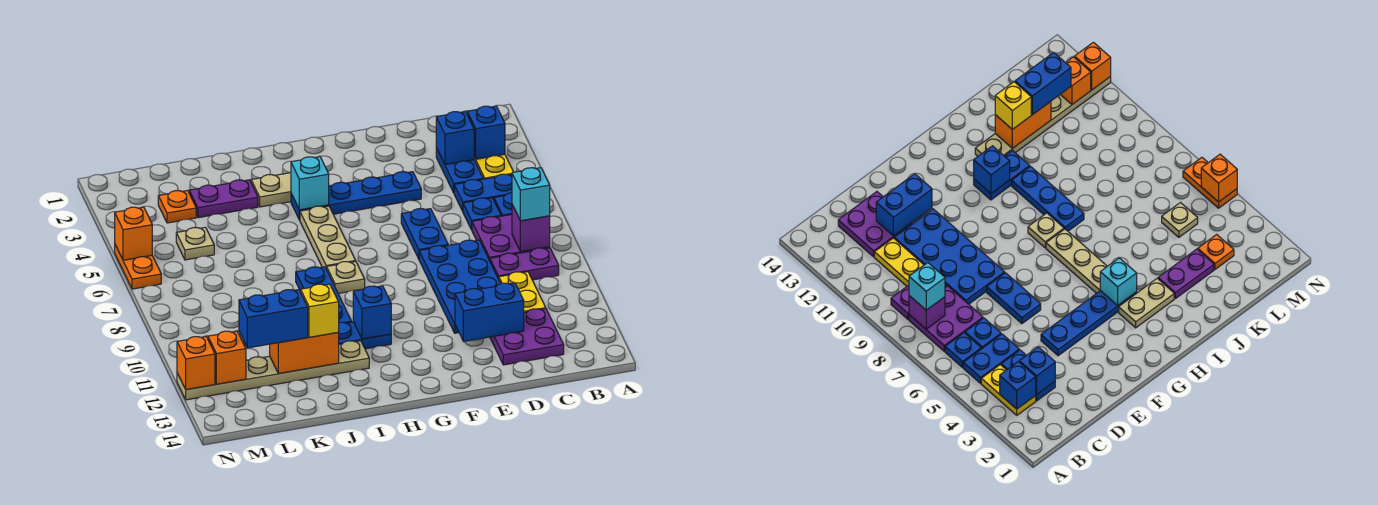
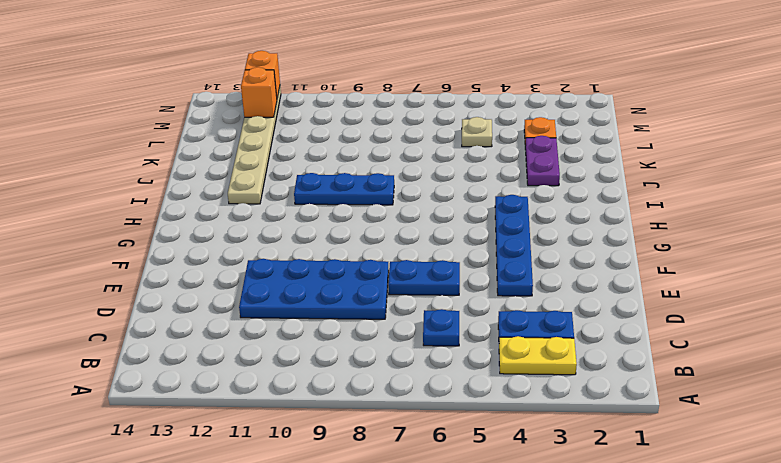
none -> blue plate B5:C5 level 1
none -> blue plate B6 level 1
none -> purple plate B7:C8 level 1
none -> purple plate B9:C9 level 1

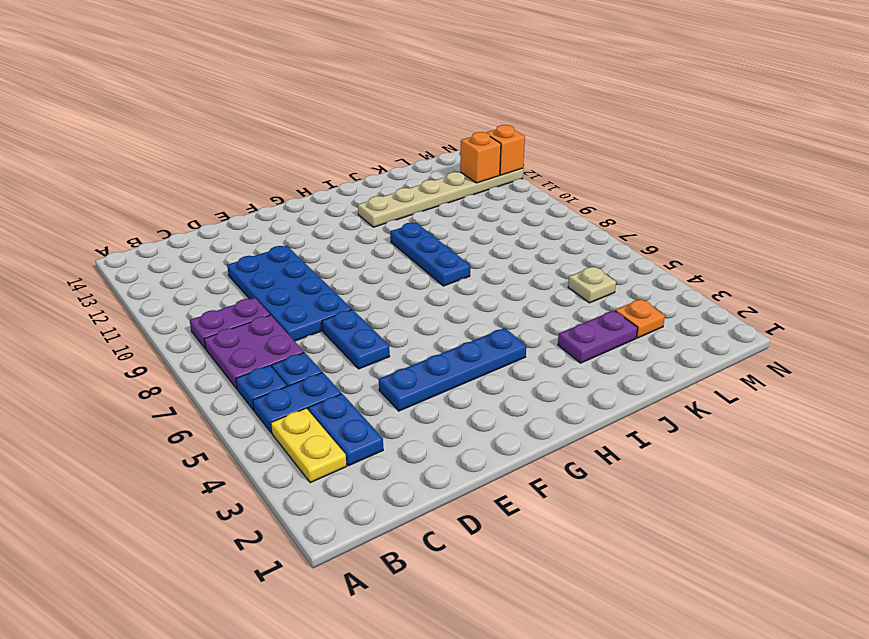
none -> yellow plate C10:C11 level 1
none -> purple plate C12:D13 level 1
none -> tan plate H3:I3 level 1
none -> tan plate H5:H7 level 1

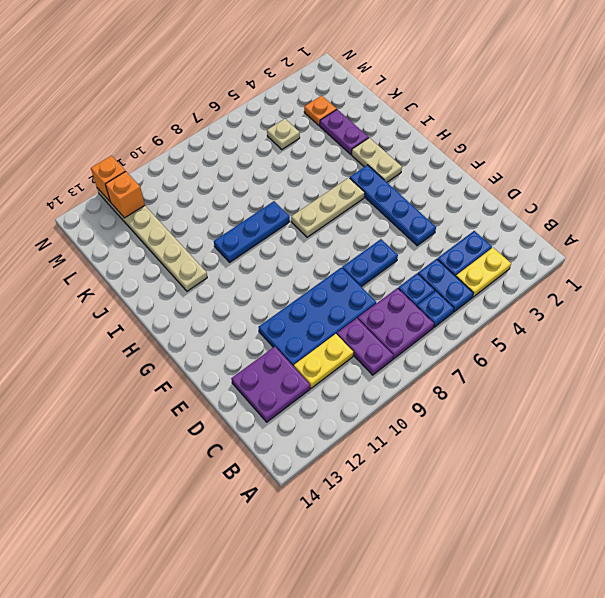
none -> tan plate H8 level 1
none -> blue plate H11:I11 level 1
none -> orange plate N5:N6 level 1
none -> blue brick B3 level 2

